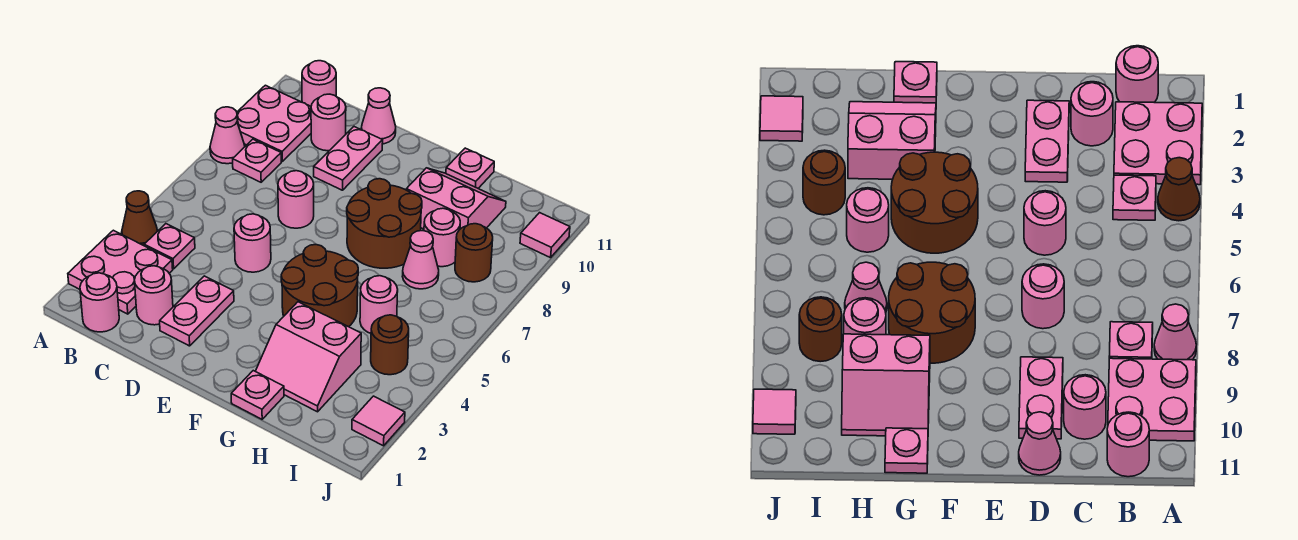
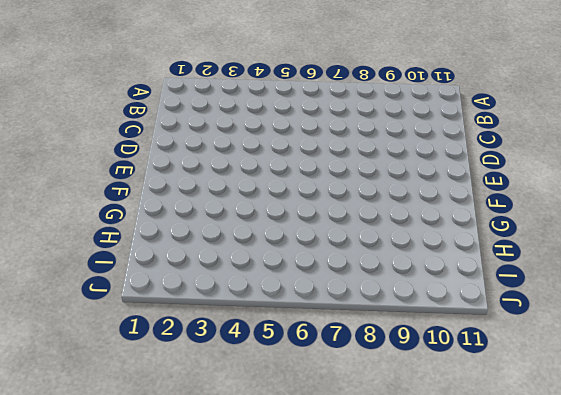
none -> pink plate A2:B3 level 1
none -> brown cone A4 level 1
none -> pink cone A8 level 1

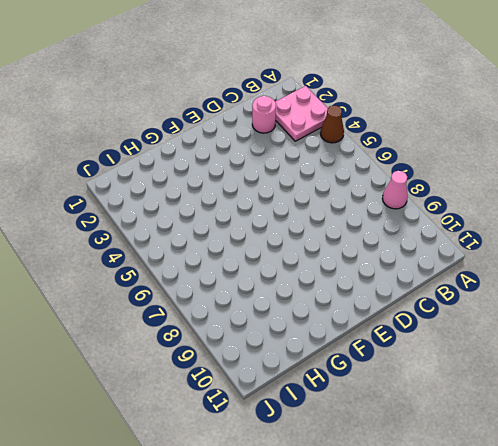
none -> pink plate A9:B10 level 1
none -> pink round brick B1 level 1
none -> pink plate B4 level 1

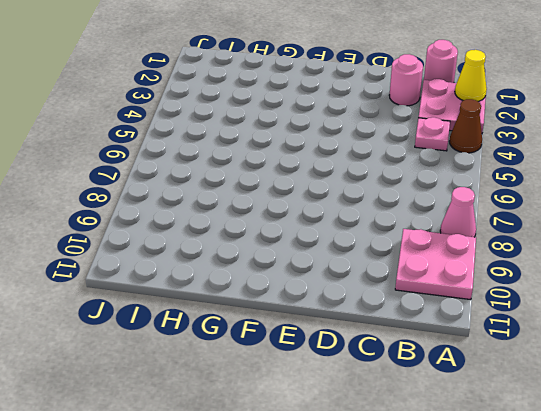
yellow cone A2 level 2 -> none
none -> pink plate B8 level 1
none -> pink round brick B11 level 1
none -> pink round brick C10 level 1

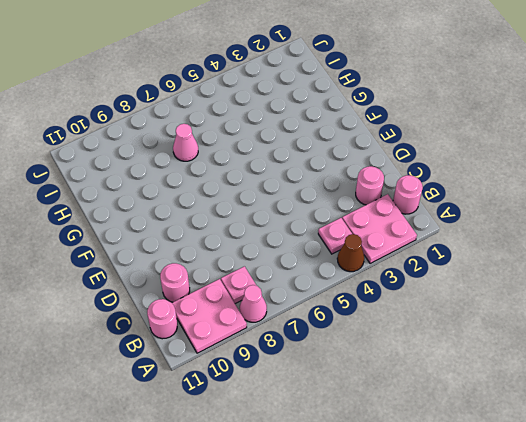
none -> pink plate D2:D3 level 1
none -> pink round brick D5 level 1
none -> pink round brick D7 level 1

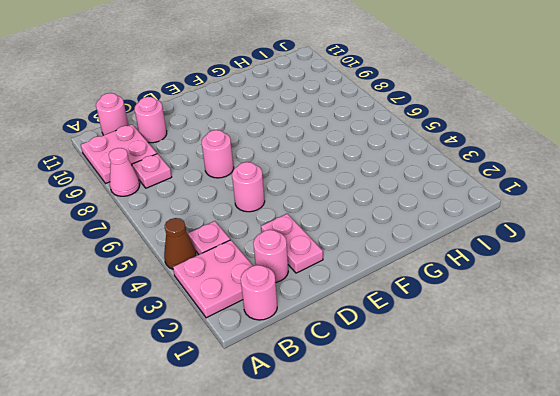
none -> pink plate D9:D10 level 1
none -> pink cone D11 level 1
none -> brown round brick F4:G5 level 1

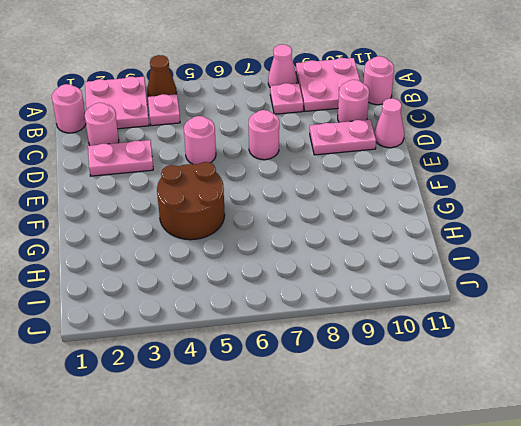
none -> brown round brick F7:G8 level 1
none -> pink plate G1 level 1
none -> pink slope G2:H3 level 1 top 3

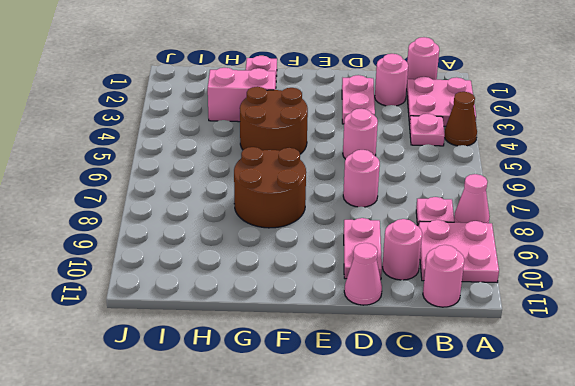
none -> pink slope G9:H10 level 1 top 9
none -> pink plate G11 level 1
none -> pink round brick H5 level 1

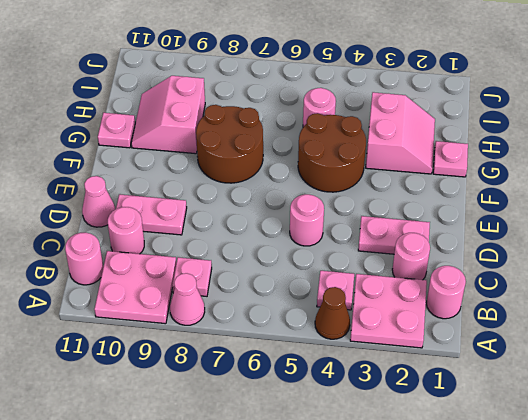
none -> pink round brick D7 level 1
none -> pink cone H7 level 1
none -> pink round brick H8 level 1

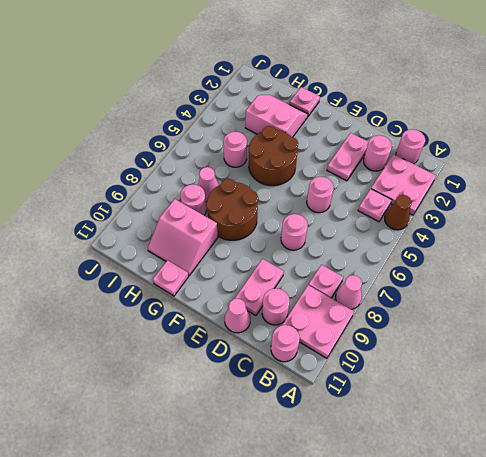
none -> brown round brick I4 level 1
none -> brown round brick I8 level 1
none -> pink tile J2 level 1

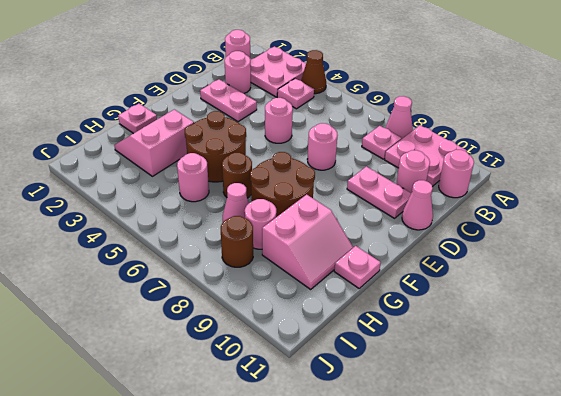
brown round brick G6 level 1 -> brown round brick I4 level 1
none -> pink tile J2 level 1
none -> pink tile J10 level 1

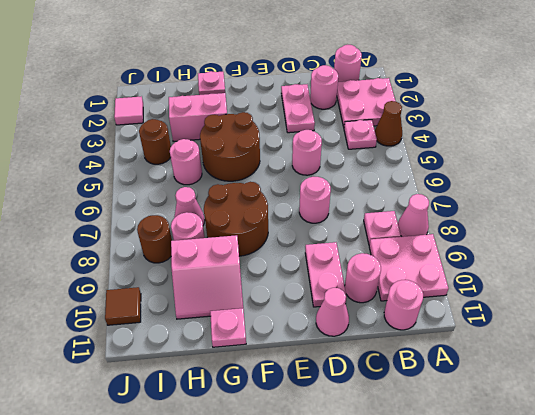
brown tile J10 level 1 -> pink tile J10 level 1

